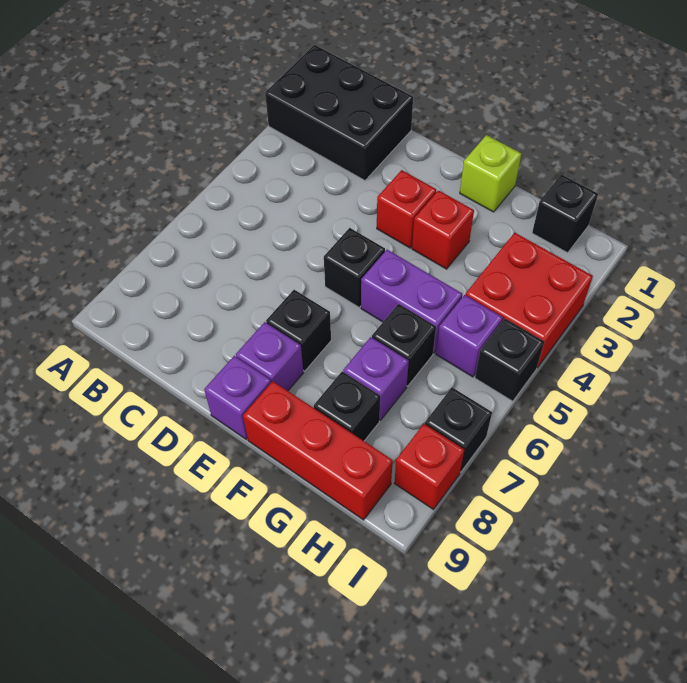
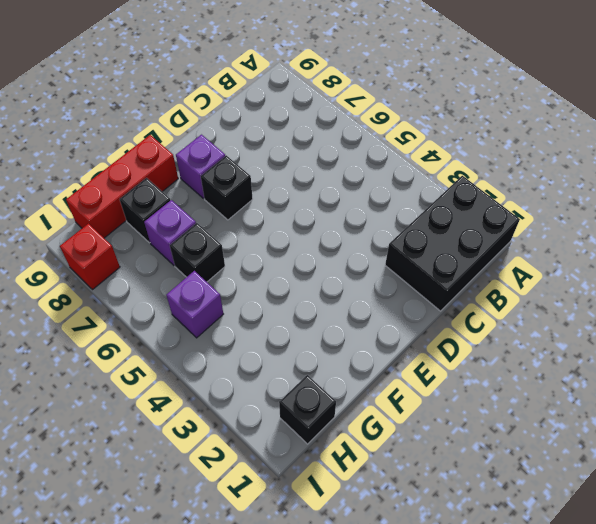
none -> red brick E3 level 1
none -> black brick E5 level 1
none -> purple brick E9 level 1

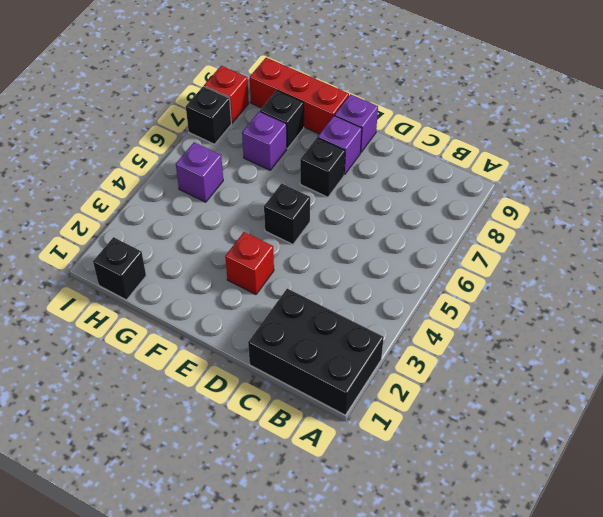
none -> lime brick F1 level 1
none -> red brick F3 level 1
none -> purple brick F5:G5 level 1

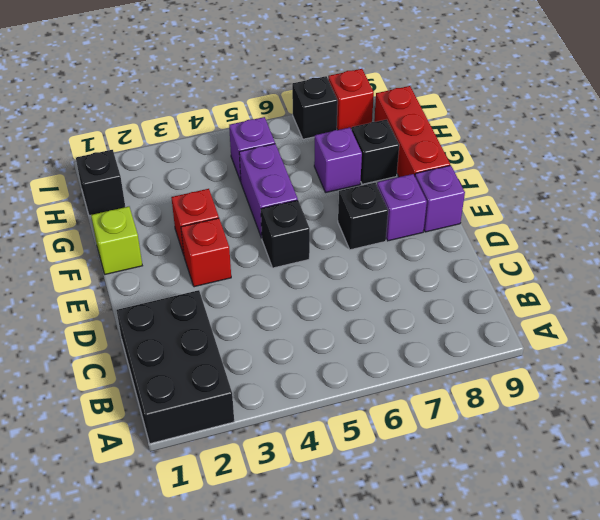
none -> black brick G6 level 1
none -> red brick H3:I4 level 1
none -> black brick I5 level 1

